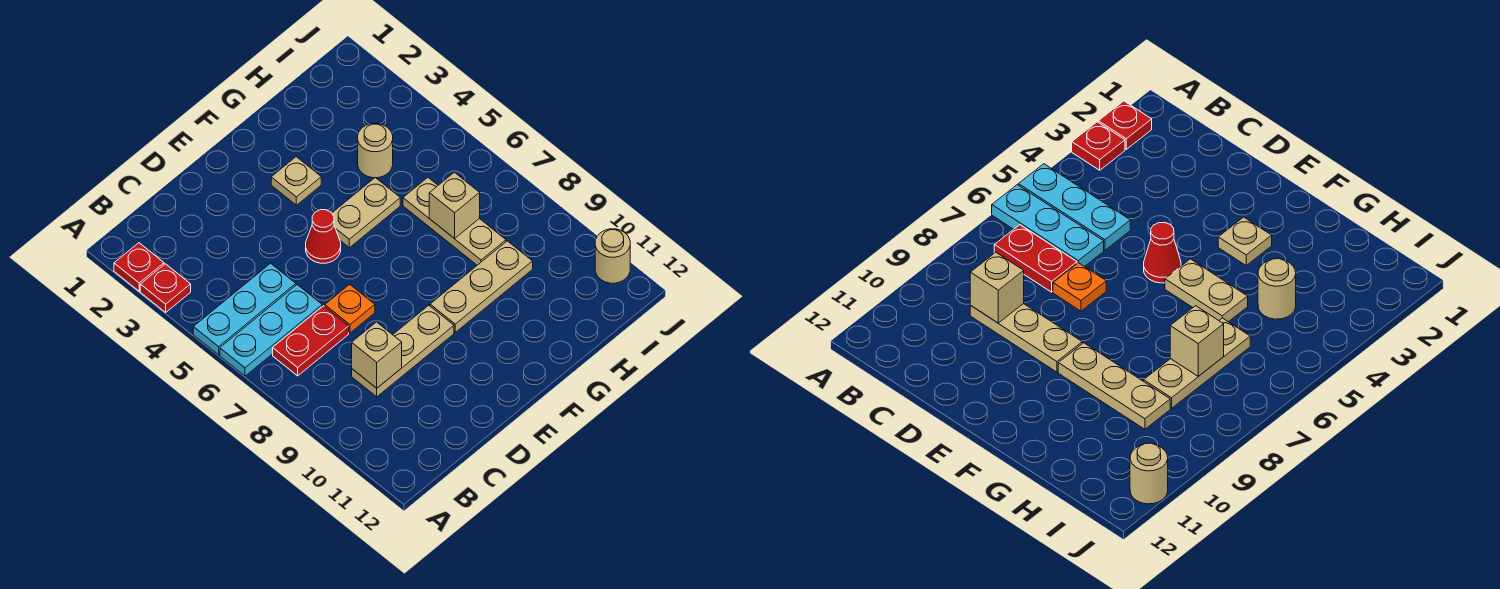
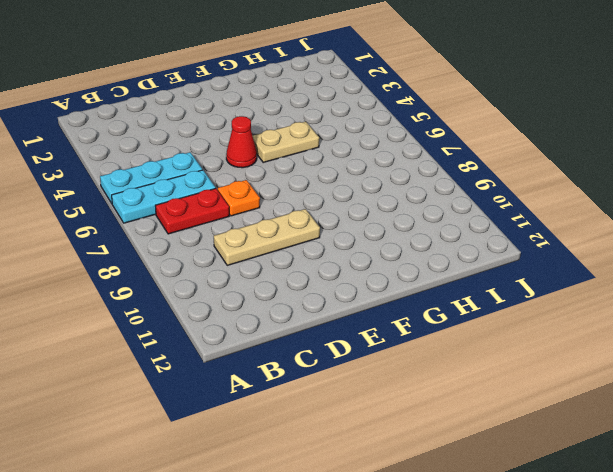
none -> red plate A2 level 1
none -> red plate A3 level 1
none -> tan plate F3 level 1

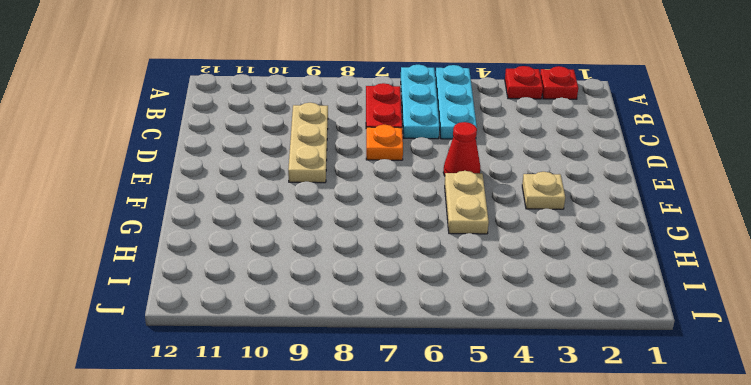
none -> tan plate F9:H9 level 1
none -> tan round brick H4 level 1
none -> tan plate H6:H8 level 1

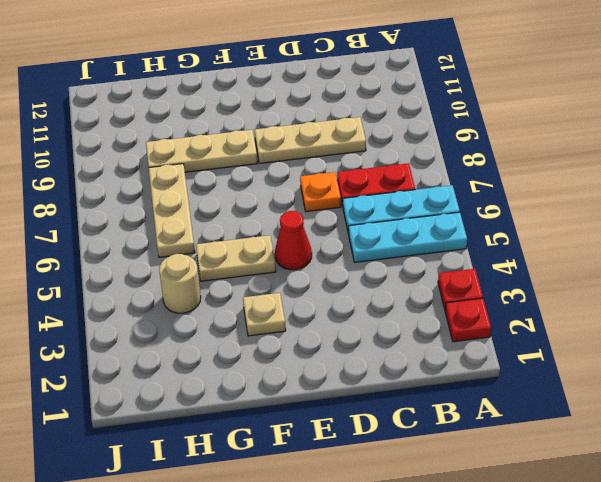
none -> tan round brick J11 level 1
none -> tan brick C9 level 2
none -> tan brick H7 level 2

